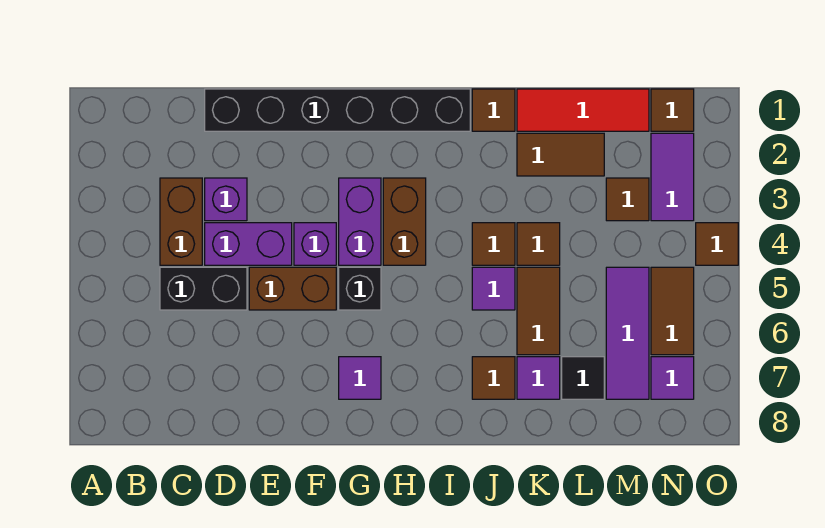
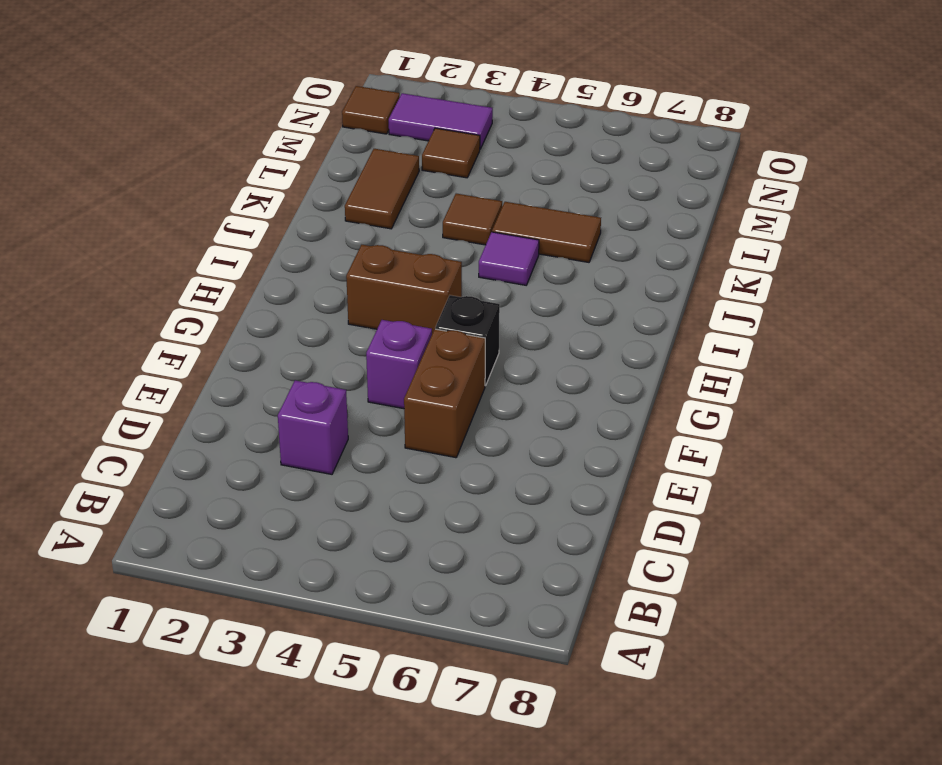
none -> brown brick C3:C4 level 1
none -> black brick C5:D5 level 1
none -> black brick D1:I1 level 1

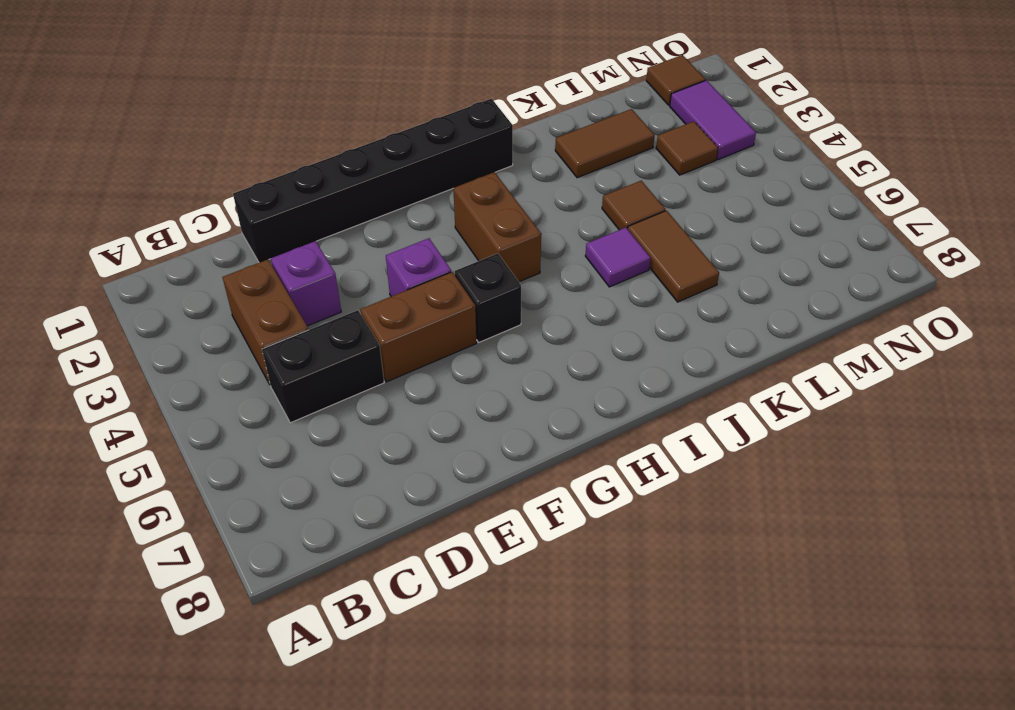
none -> purple brick D4:E4 level 1
none -> purple brick G3:G4 level 1
none -> purple tile G7 level 1

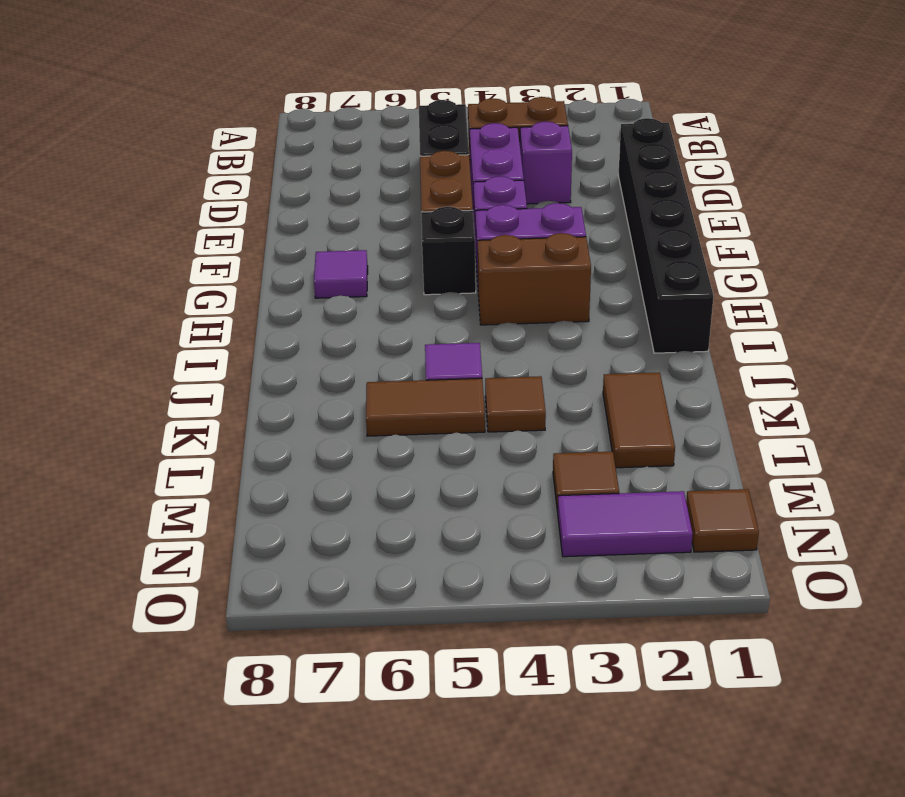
none -> brown tile J1 level 1
none -> brown tile J4 level 1
none -> brown tile J7 level 1

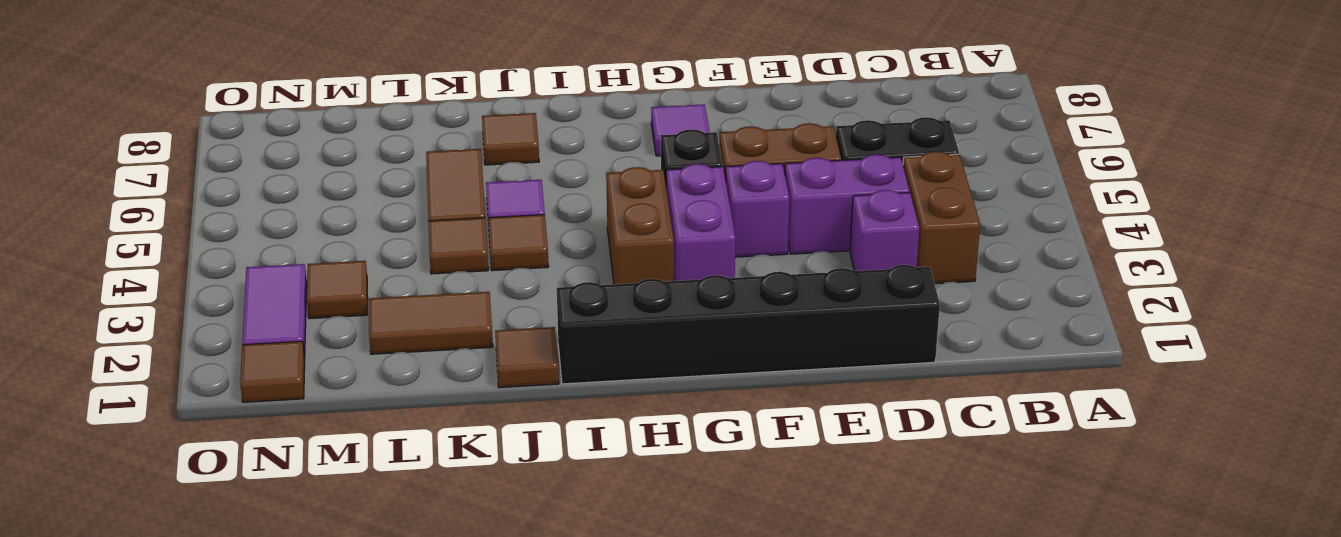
none -> red tile K1:M1 level 1
none -> purple tile K7 level 1
none -> black tile L7 level 1

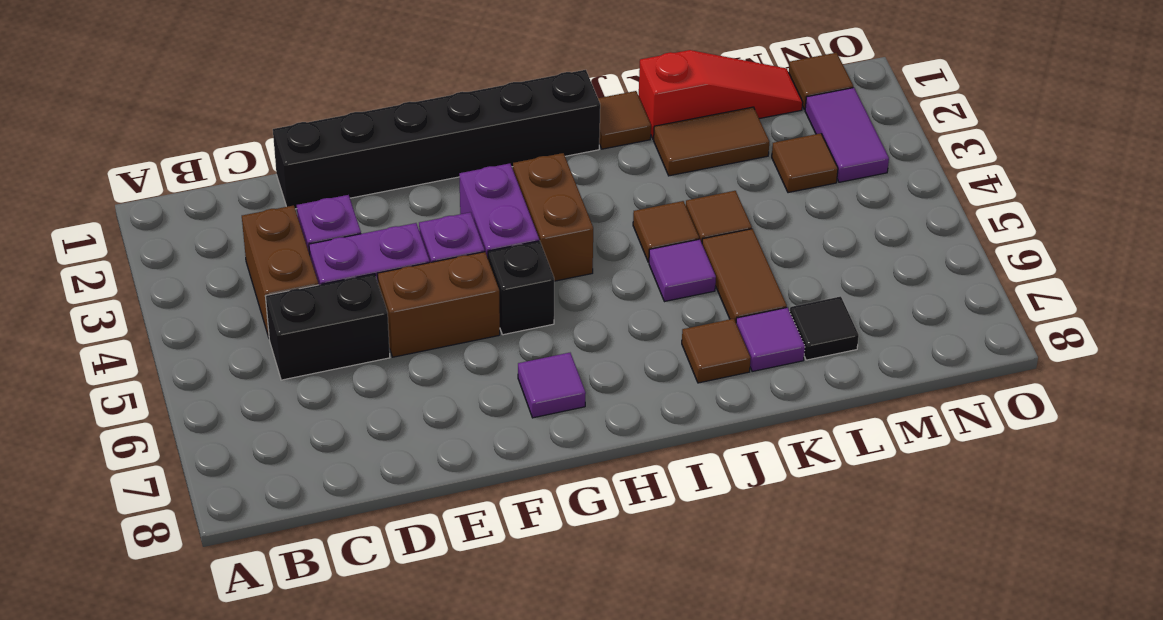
red slope K1:M1 level 1 top K -> red tile K1:M1 level 1
none -> purple tile M5:M7 level 1
none -> brown tile N5:N6 level 1
none -> purple tile N7 level 1

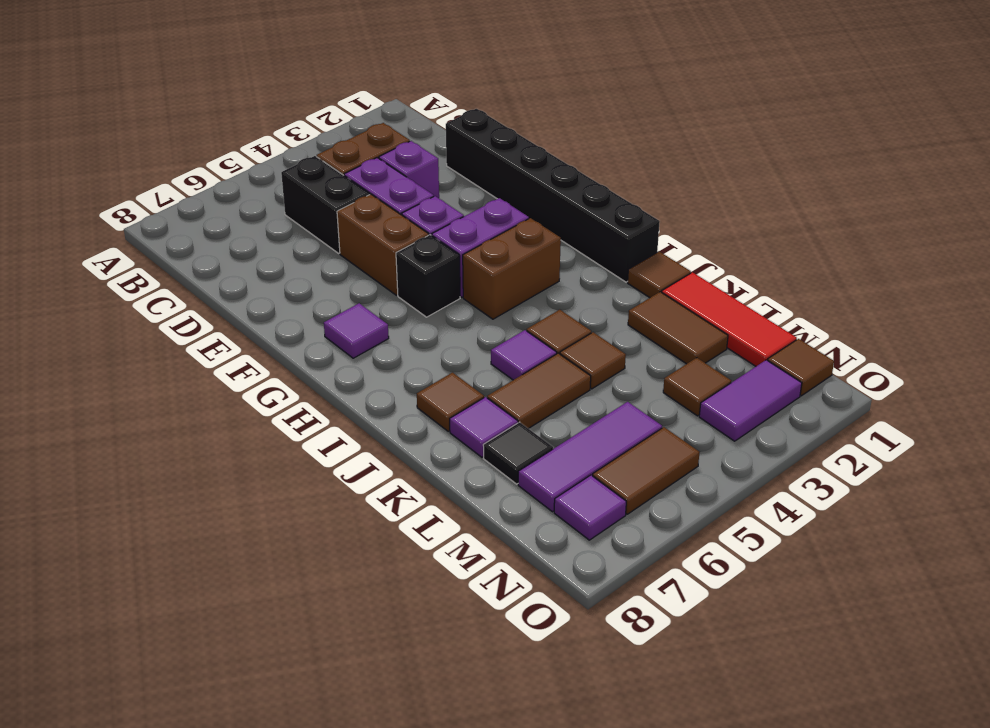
none -> brown tile O4 level 1

